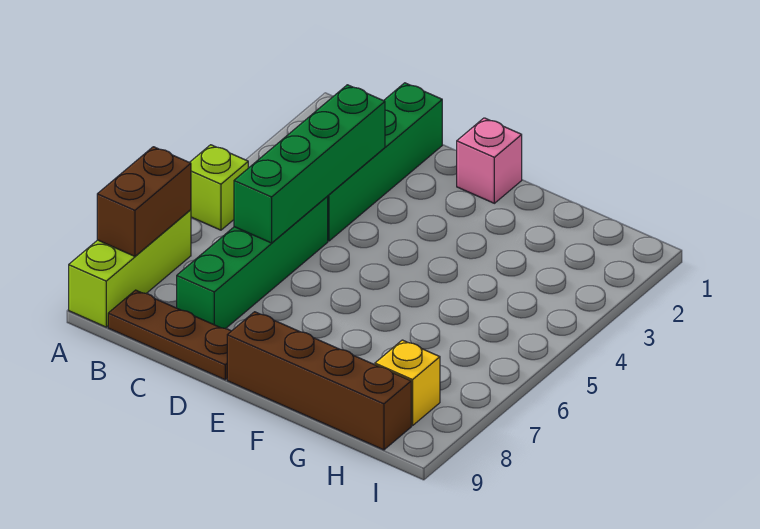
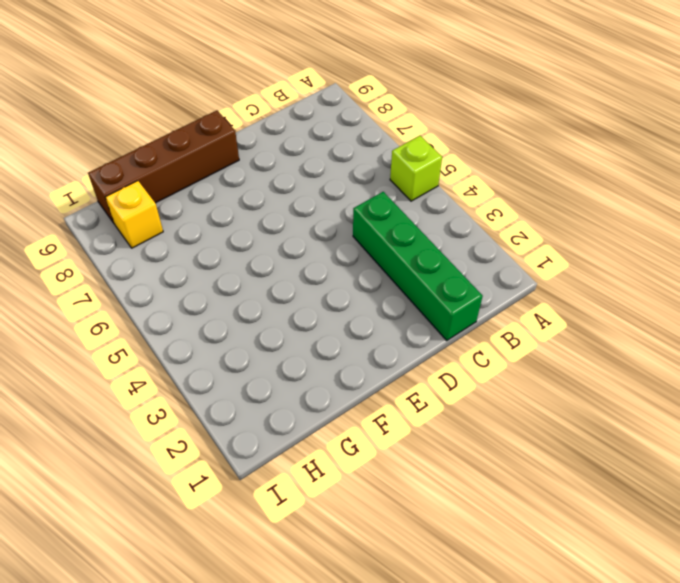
none -> lime brick A7:A9 level 1
none -> brown plate B9:D9 level 1

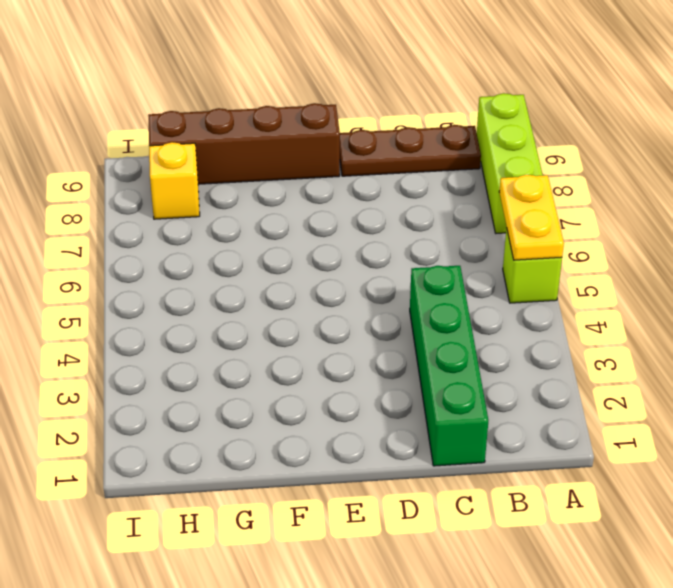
yellow plate A5:A6 level 2 -> none
none -> green brick C5:C8 level 1
none -> pink brick E1 level 1

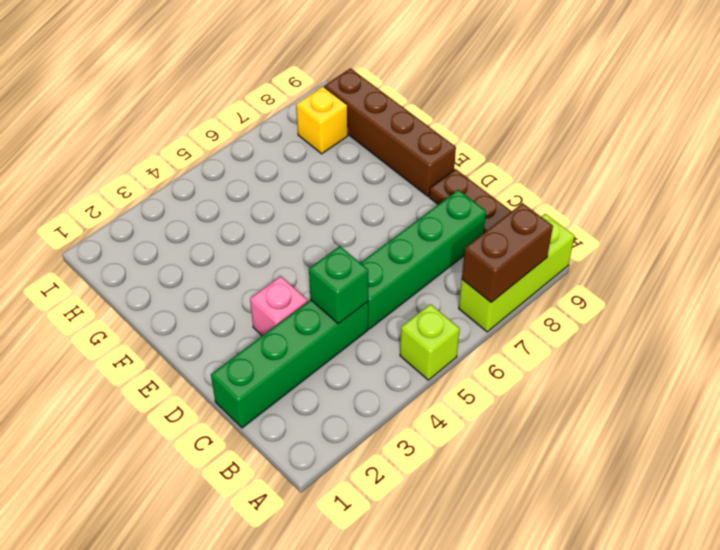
green brick C4 level 2 -> green brick C3:C6 level 2
pink brick D3 level 1 -> pink brick E1 level 1

